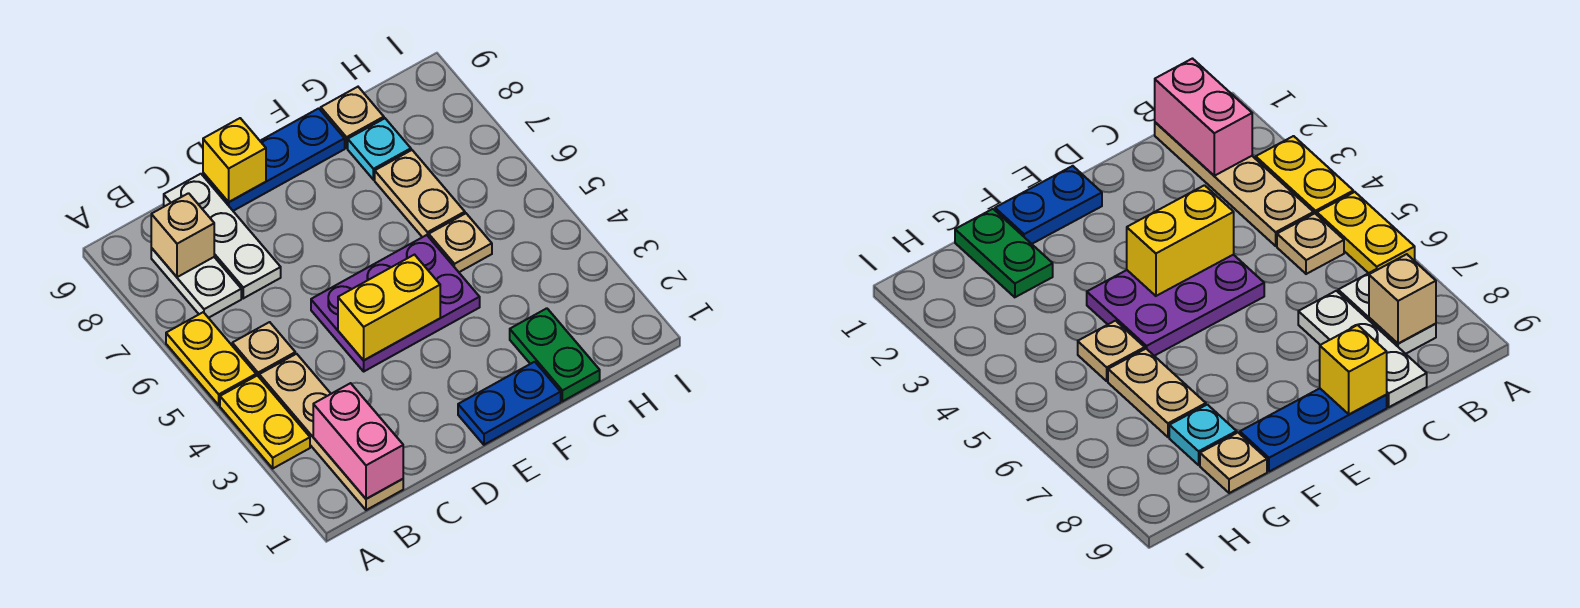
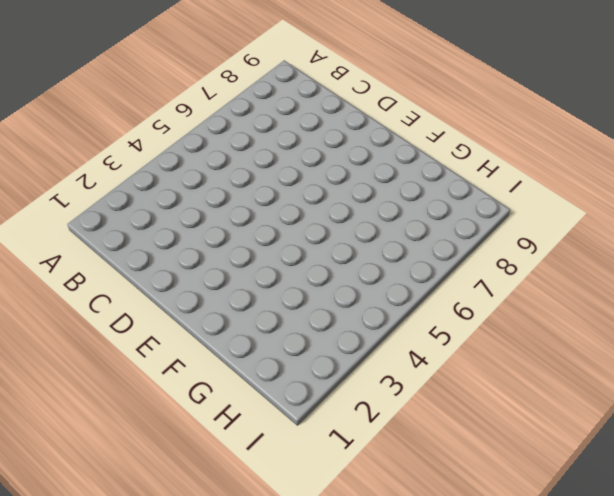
none -> yellow plate A3:A4 level 1
none -> yellow plate A5:A6 level 1
none -> tan plate B1:B4 level 1

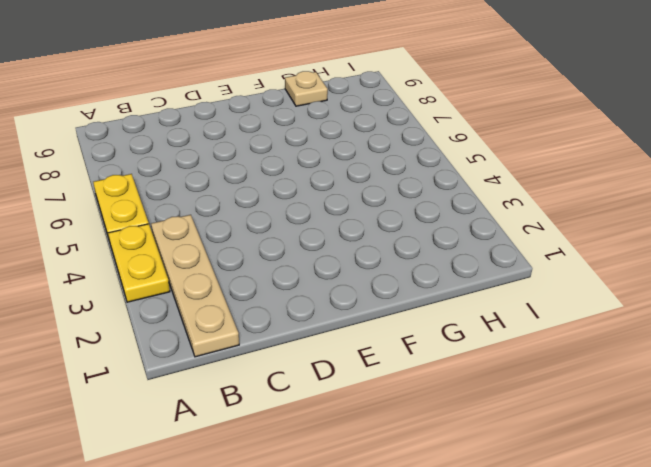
none -> tan plate B5 level 1
none -> white plate B7:B8 level 1
none -> white plate C7:C9 level 1

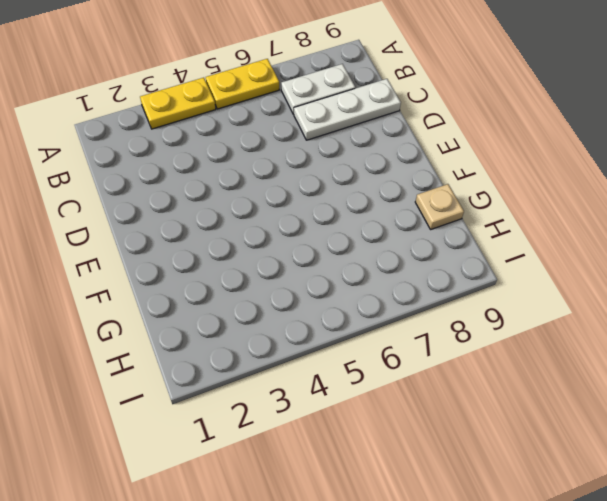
none -> tan plate B1:B4 level 1
none -> tan plate B5 level 1
none -> purple plate D4:F5 level 1

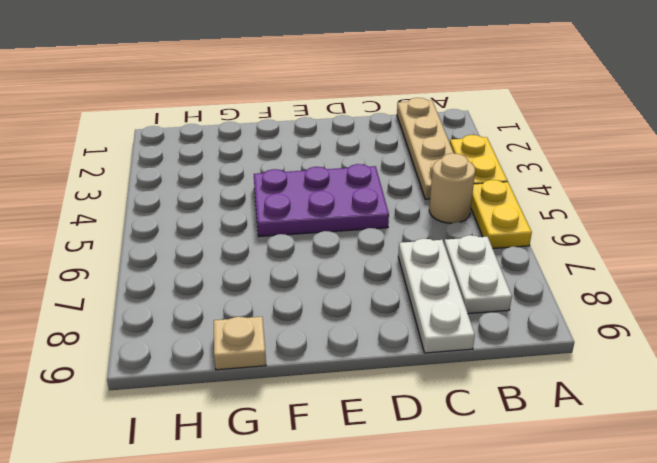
tan round brick B5 level 1 -> tan plate B5 level 1
none -> blue plate D9:F9 level 1
none -> blue plate E1:F1 level 1
none -> green plate G1:G2 level 1

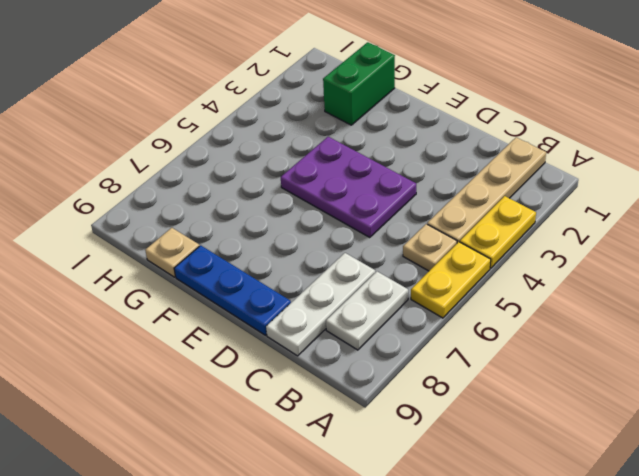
green brick G1:G2 level 1 -> green plate G1:G2 level 1
none -> blue plate E1:F1 level 1
none -> tan plate G5 level 1
none -> tan plate G6:G7 level 1

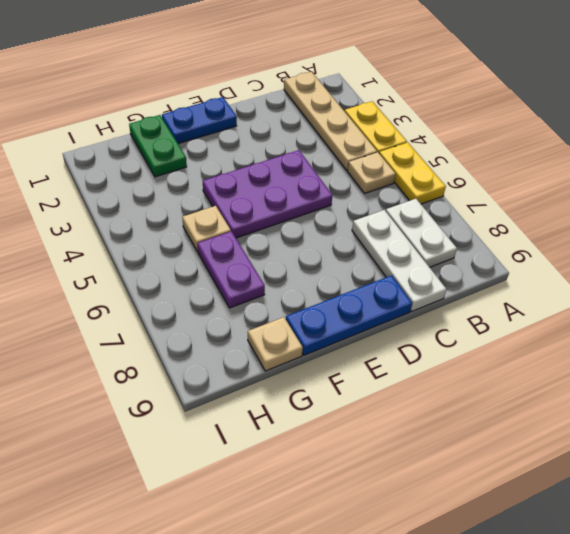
purple plate G6:G7 level 1 -> tan plate G6:G7 level 1
none -> cyan plate G8 level 1
none -> pink brick B1:B2 level 2
none -> tan brick B8 level 2

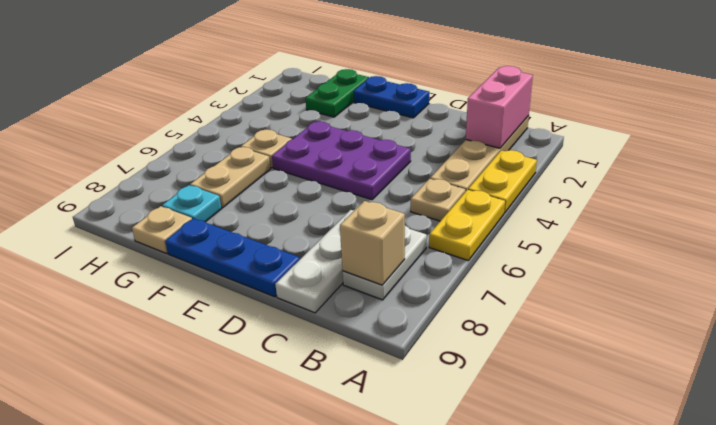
none -> yellow brick D4:E4 level 2
none -> yellow brick D9 level 2

